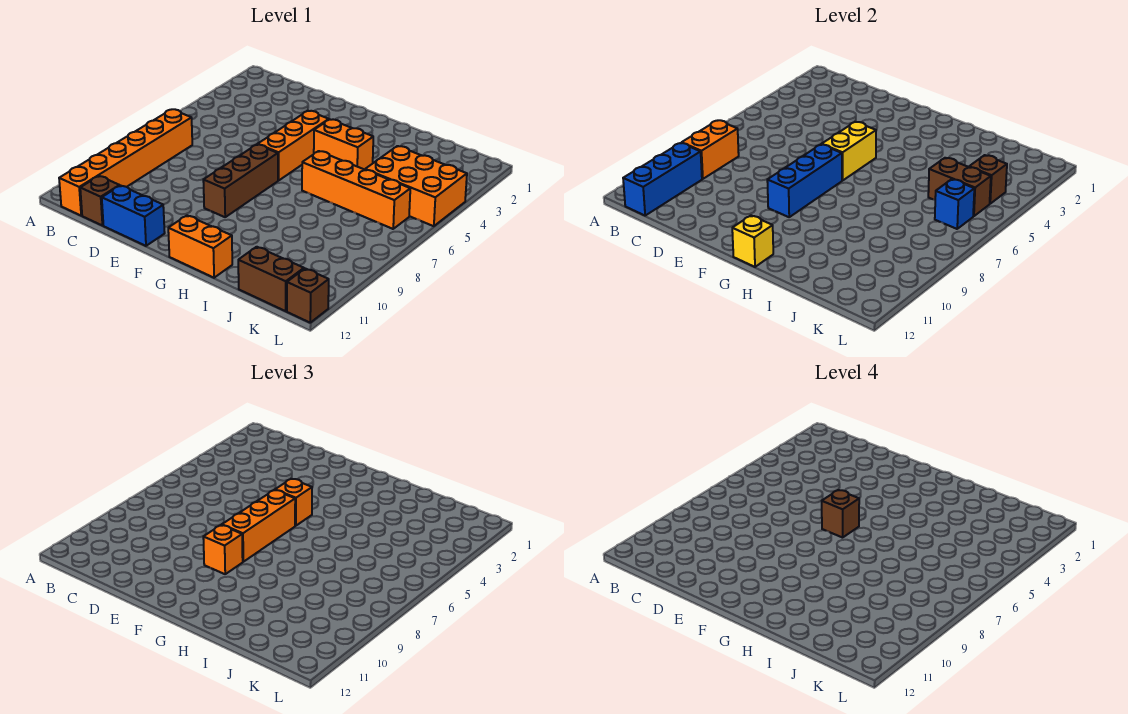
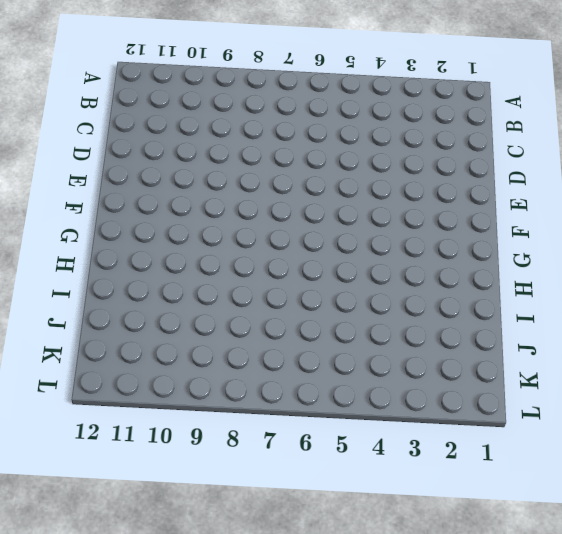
none -> orange brick B7:B12 level 1
none -> brown brick C12 level 1
none -> blue brick D12:E12 level 1

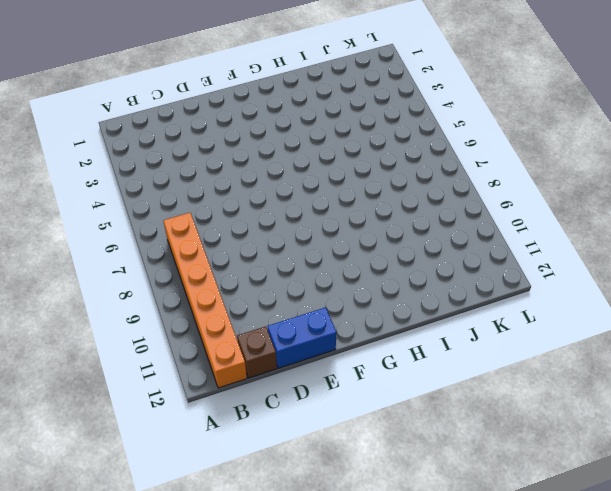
none -> orange brick F4:F6 level 1
none -> brown brick F7:F9 level 1
none -> orange brick G4:H4 level 1

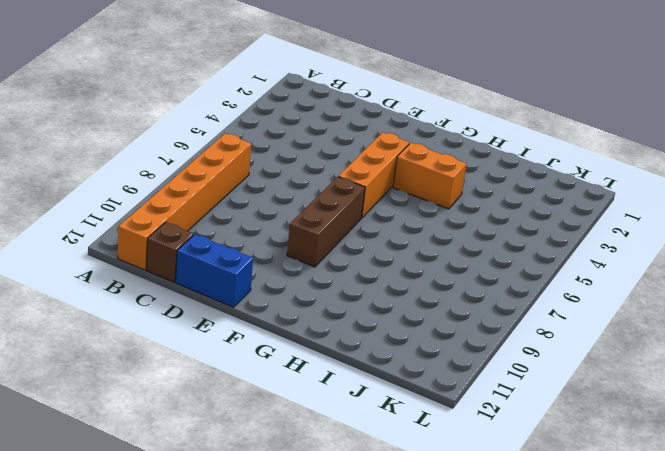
none -> orange brick G12:H12 level 1
none -> orange brick H6:K6 level 1
none -> orange brick J4:L5 level 1

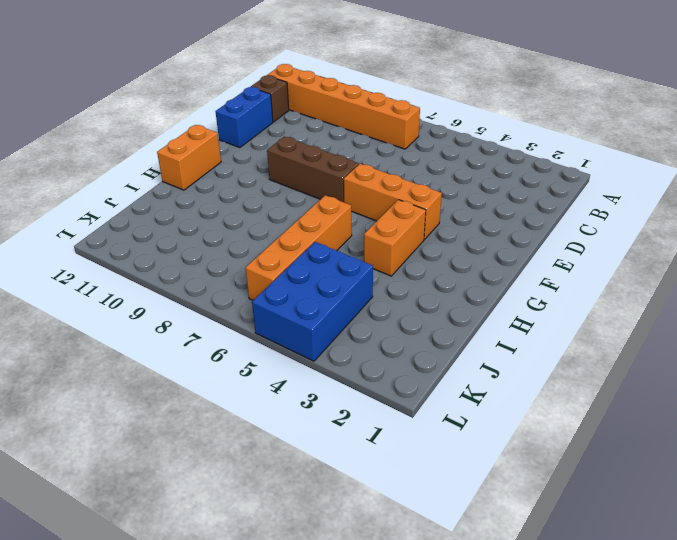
blue brick J4:L5 level 1 -> orange brick J4:L5 level 1
none -> brown brick J12:K12 level 1
none -> brown brick L12 level 1
none -> orange brick B8:B9 level 2

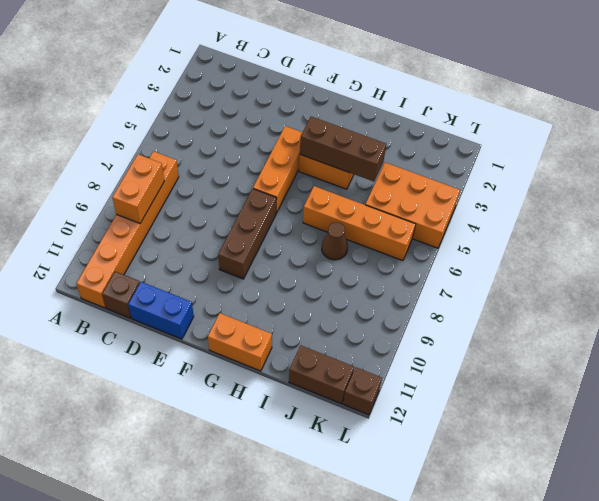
brown brick G4:I4 level 2 -> none
brown cone I7 level 1 -> none
none -> blue brick B10:B12 level 2
none -> yellow brick F5:F6 level 2
none -> blue brick F7:F9 level 2

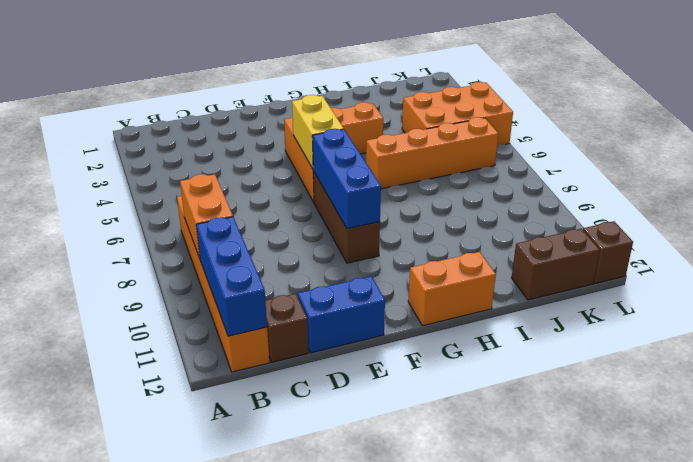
none -> yellow brick G12 level 2
none -> brown brick J5:K5 level 2
none -> brown brick K4 level 2

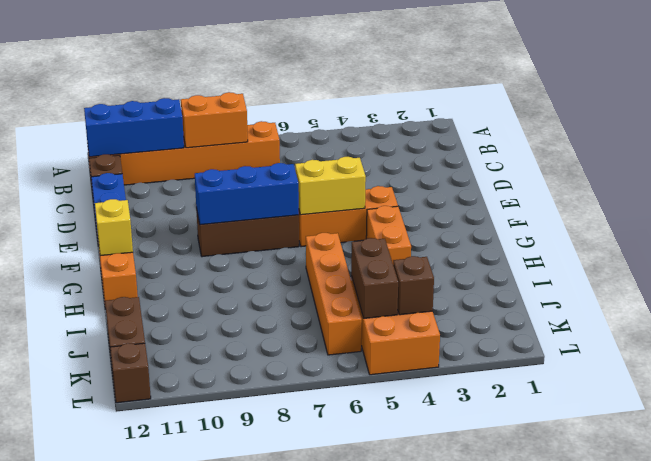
none -> blue brick K6 level 2
none -> orange brick F5 level 3
none -> orange brick F6:F8 level 3

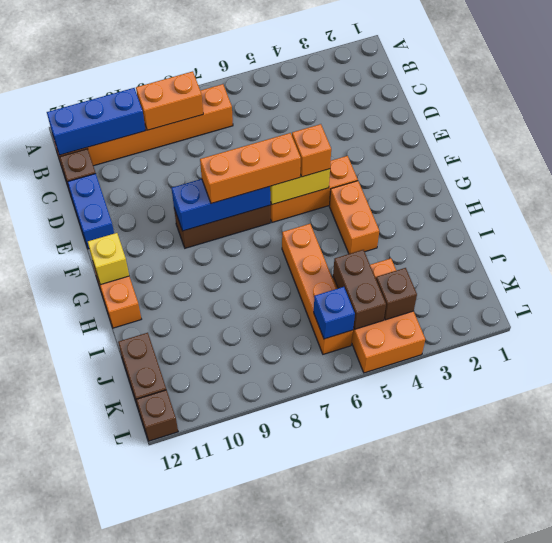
none -> orange brick F9 level 3
none -> brown brick F6 level 4

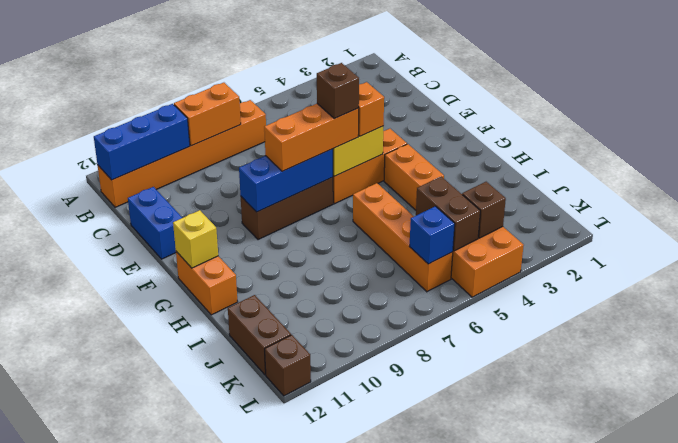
none -> brown brick C12 level 1
none -> orange brick F9 level 3

